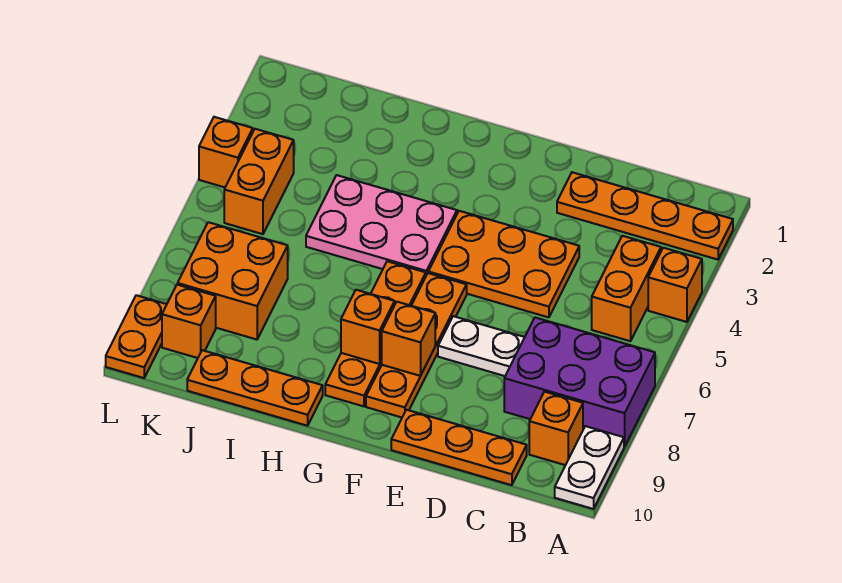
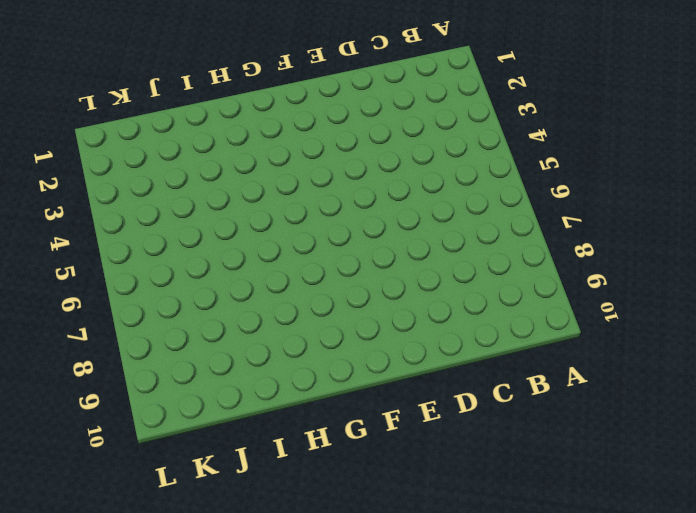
none -> orange plate A2:D2 level 1
none -> orange brick A4 level 1
none -> purple brick A7:C8 level 1

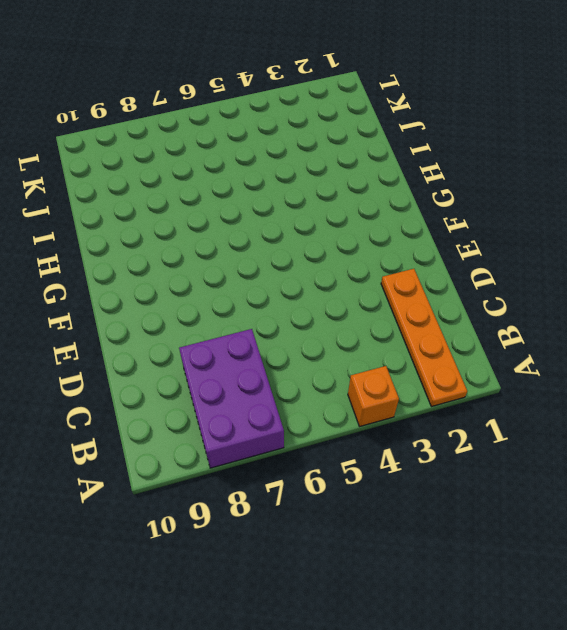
none -> white plate A9:A10 level 1
none -> orange brick B4:B5 level 1
none -> orange brick B9 level 1

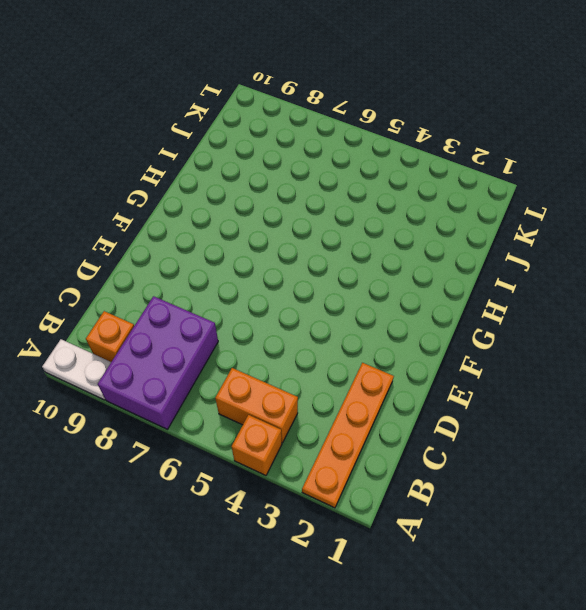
none -> orange plate C10:E10 level 1
none -> orange plate D4:F5 level 1
none -> white plate D7:E7 level 1

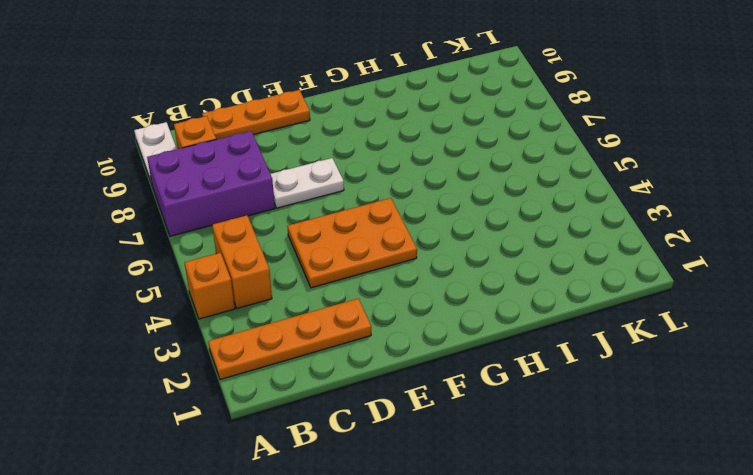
none -> orange plate F6:F9 level 1
none -> pink plate G4:I5 level 1
none -> orange plate G6:G9 level 1

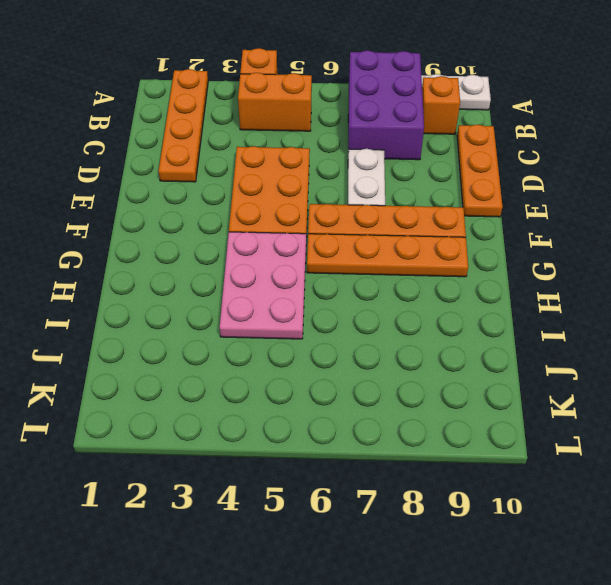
none -> orange plate H10:J10 level 1
none -> orange brick J7:K8 level 1
none -> orange brick K4:K5 level 1

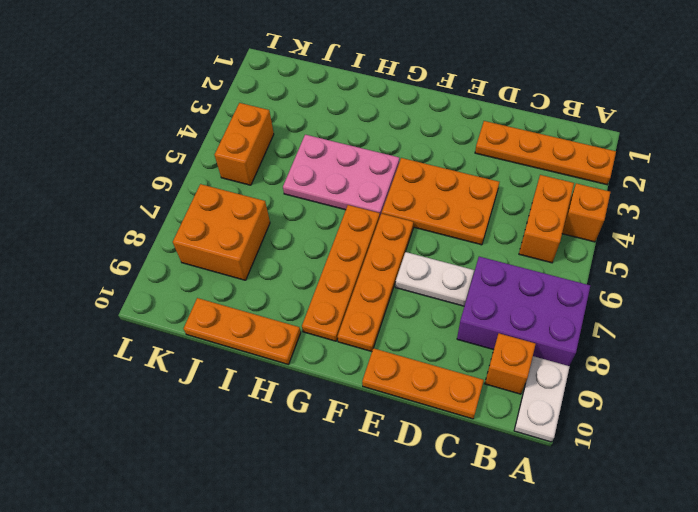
none -> orange brick K9 level 1
none -> orange brick L4 level 1
none -> orange plate L9:L10 level 1

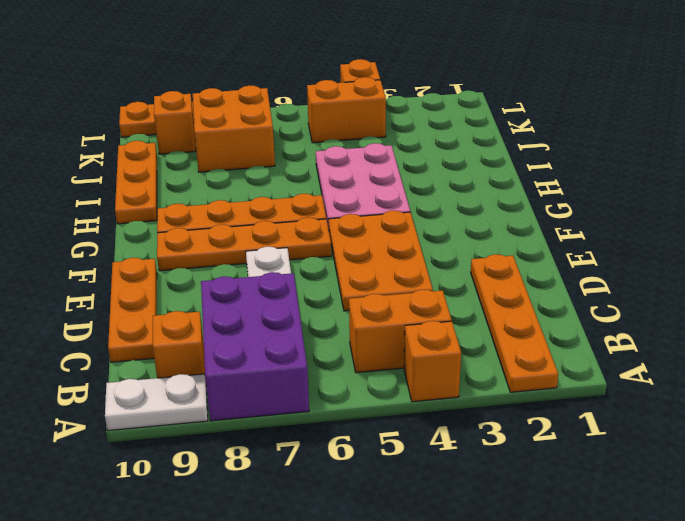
none -> orange brick F8 level 2
none -> orange brick G8 level 2

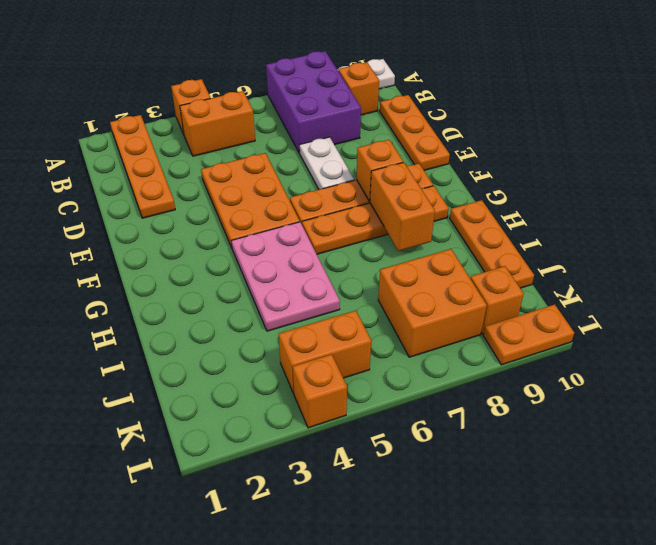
orange brick G8:H8 level 2 -> orange brick G8 level 2

